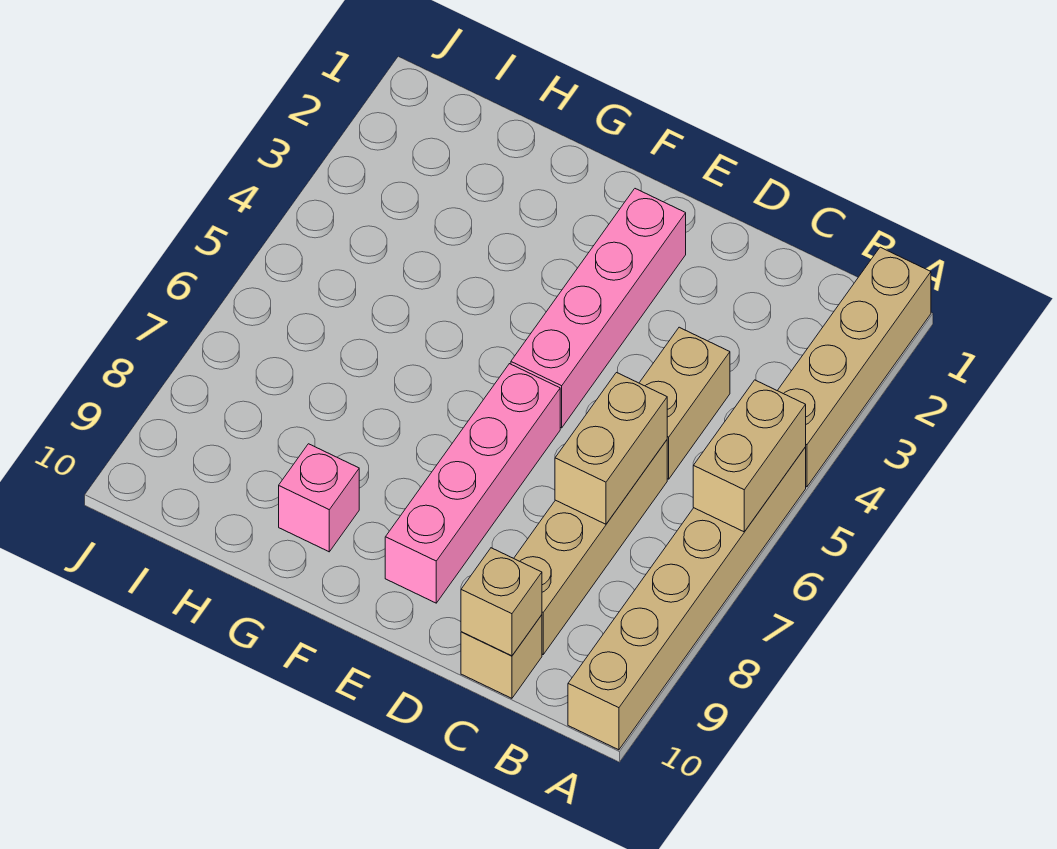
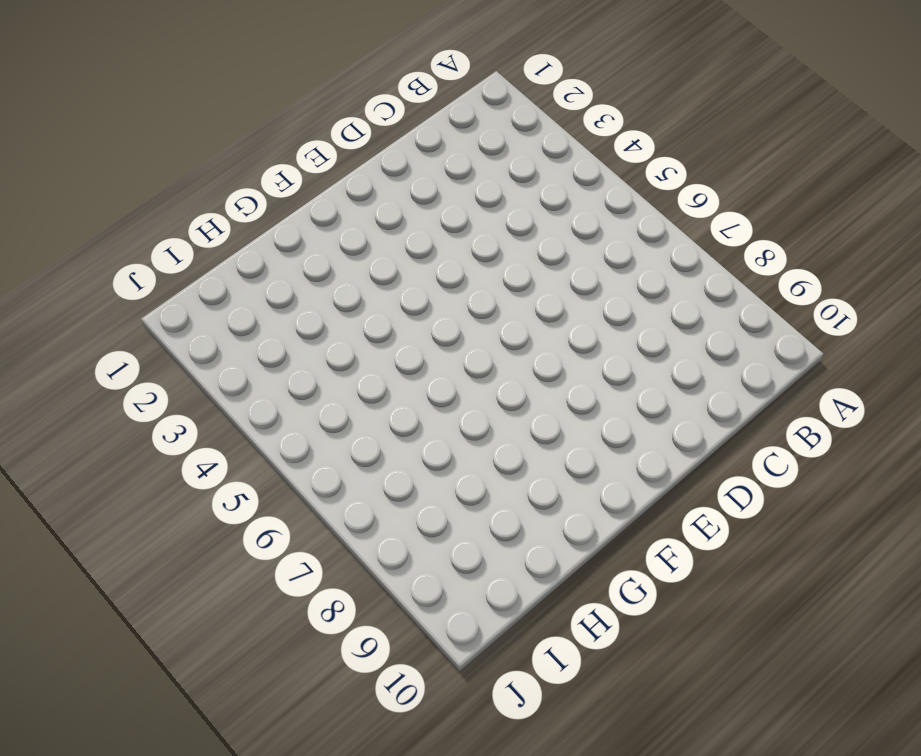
none -> tan brick A1:A4 level 1
none -> tan brick A5:A10 level 1

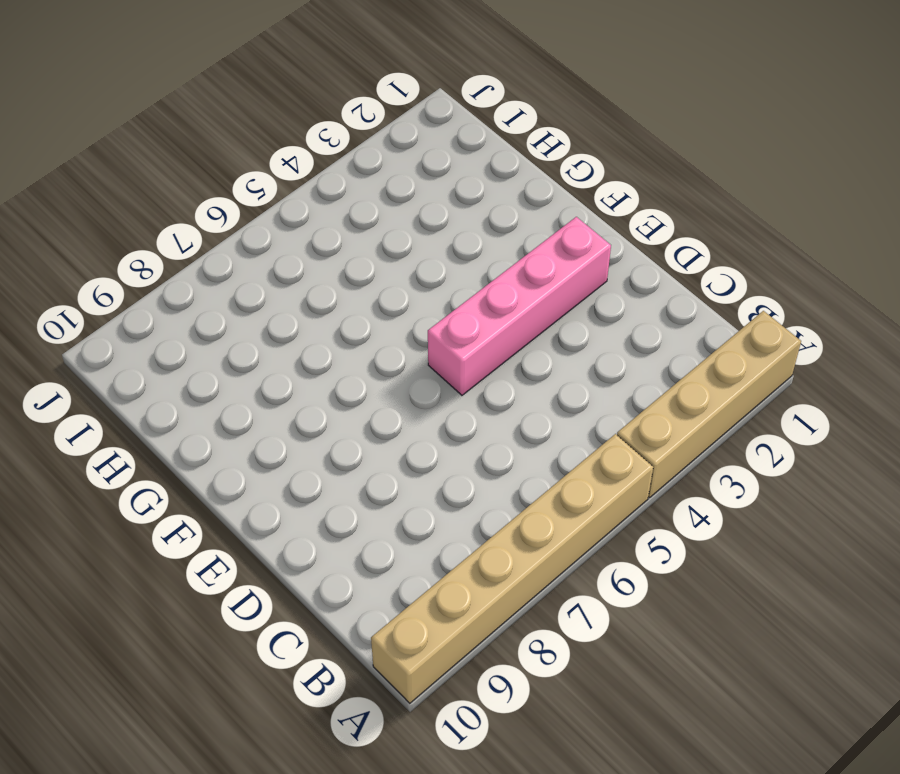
none -> tan brick C4:C5 level 1
none -> tan brick C6:C9 level 1

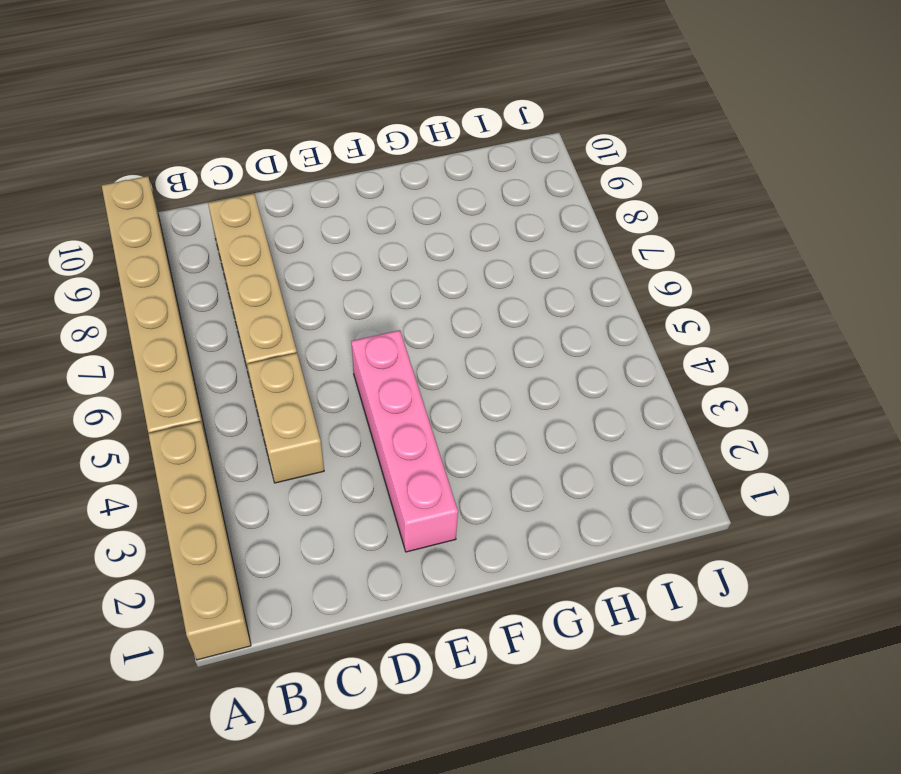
none -> tan brick C10 level 1
none -> pink brick E6:E9 level 1

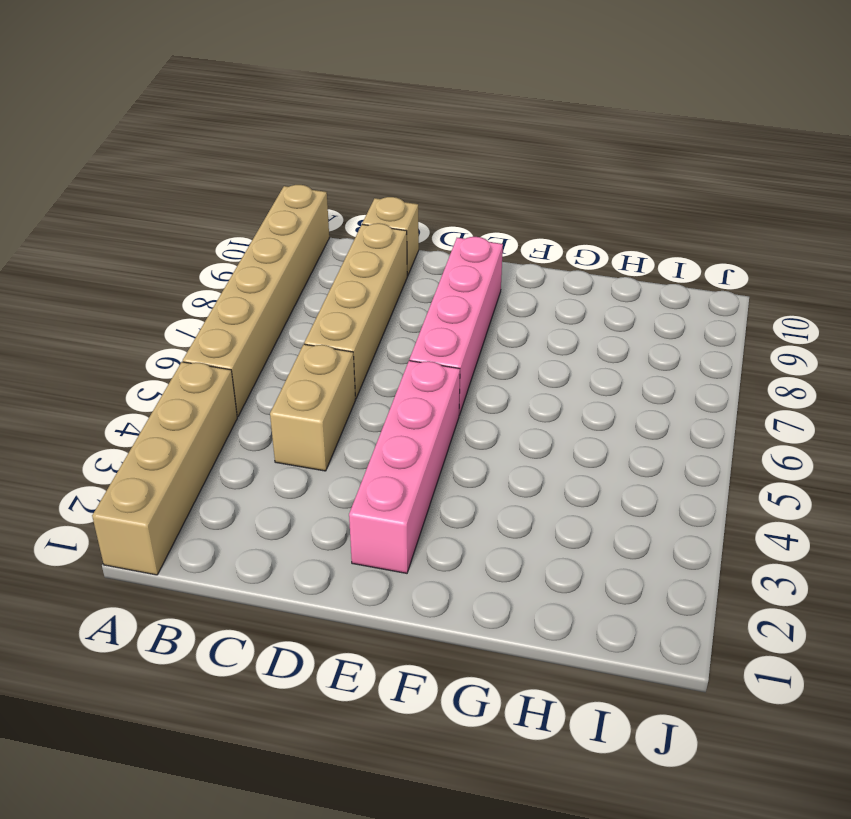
none -> pink brick G9 level 1
none -> tan brick A5:A6 level 2

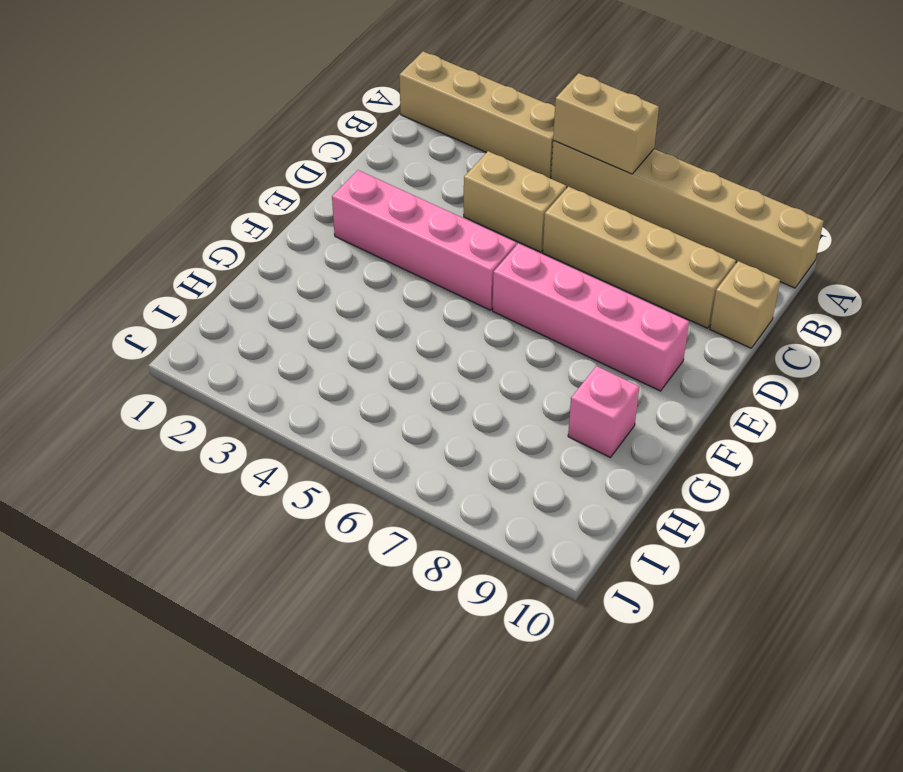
none -> tan brick C6:C7 level 2
none -> tan brick C10 level 2

